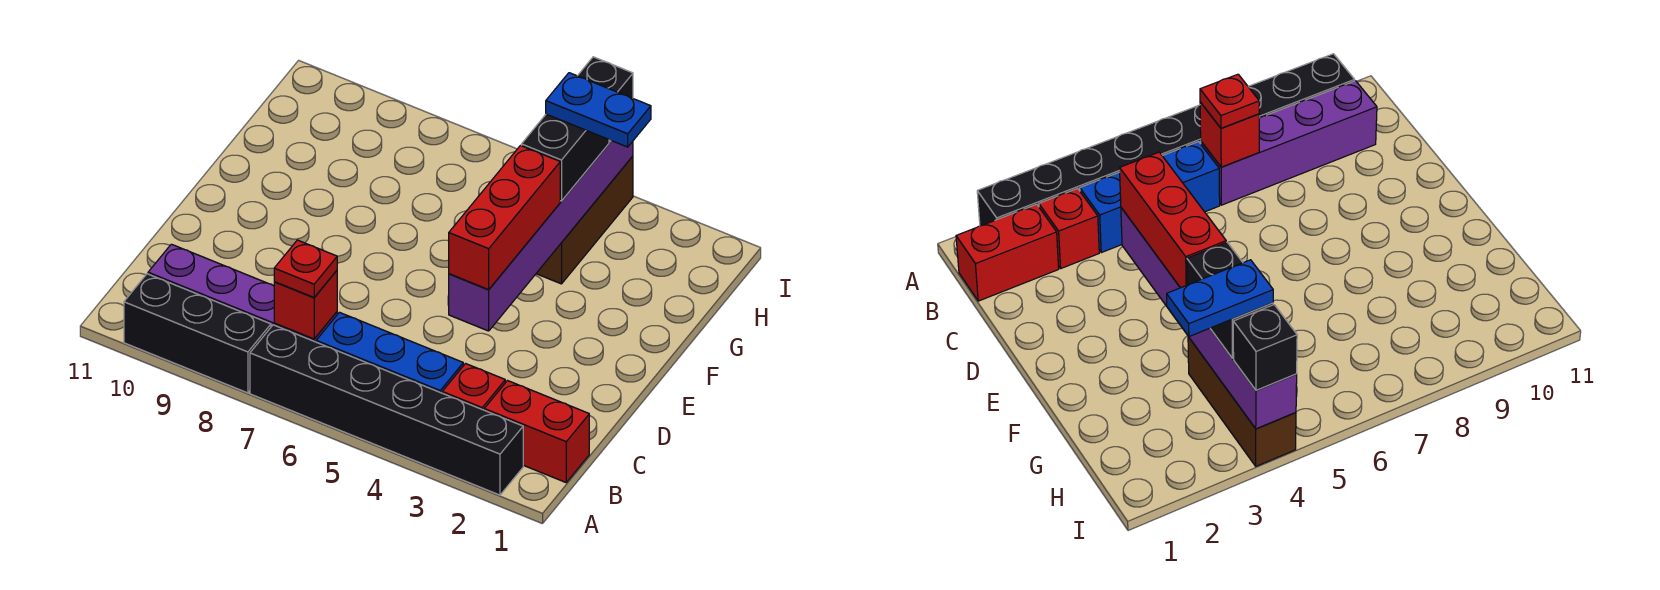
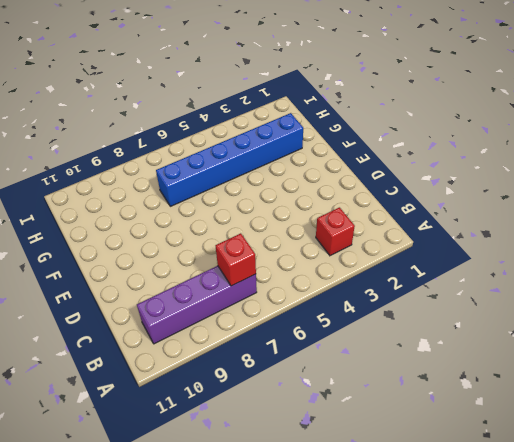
blue brick G2:G7 level 1 -> brown brick G4:I4 level 1
none -> black brick A2:A7 level 1
none -> black brick A8:A10 level 1
none -> red brick B1:B2 level 1

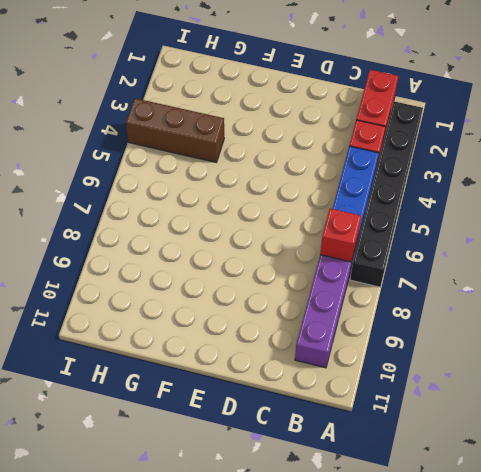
none -> black brick A8:A10 level 1
none -> purple brick D4:I4 level 2
none -> red plate B7 level 3

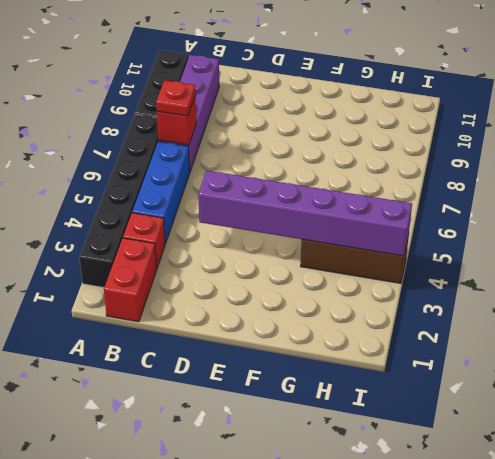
none -> red brick D4:F4 level 3
none -> black brick G4:H4 level 3
none -> black brick I4 level 3

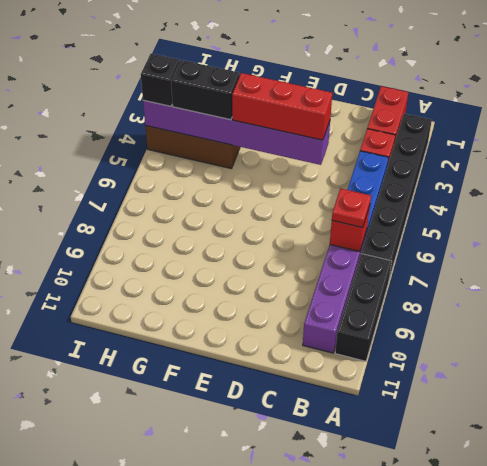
none -> blue plate H3:H4 level 4

